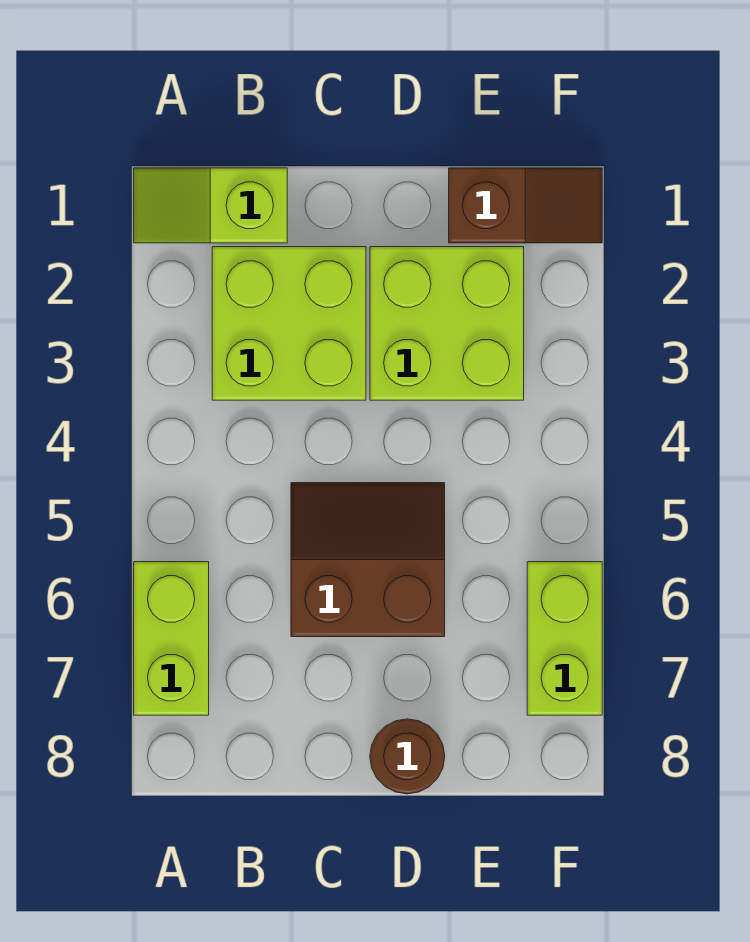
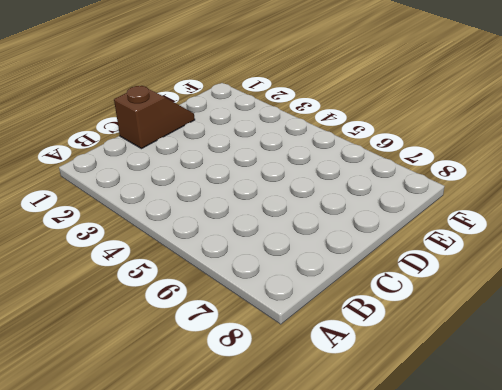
brown slope C1:D1 level 1 top C -> brown slope E1:F1 level 1 top E
none -> lime slope A1:B1 level 1 top B
none -> lime brick A6:A7 level 1

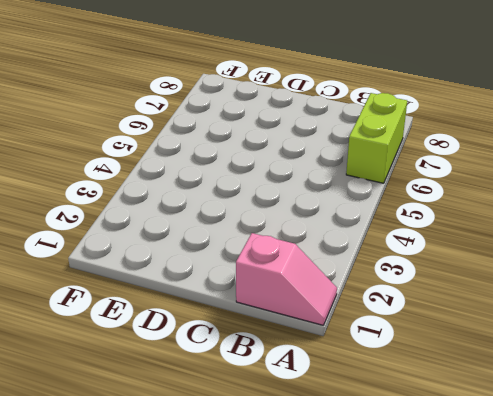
pink slope A1:B1 level 1 top B -> lime slope A1:B1 level 1 top B
none -> lime brick B2:C3 level 1
none -> brown slope C5:D6 level 1 top 6

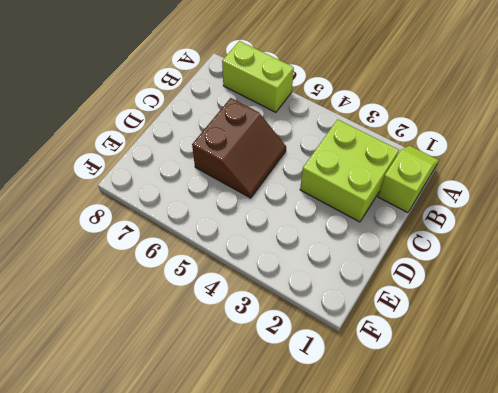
none -> lime brick D2:E3 level 1
none -> brown round brick D8 level 1

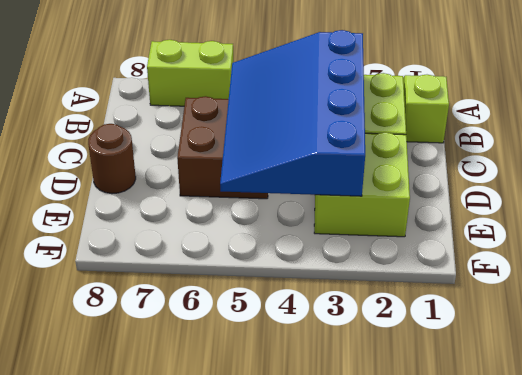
blue slope B3:E5 level 2 top 3 -> none
none -> brown slope E1:F1 level 1 top E
none -> lime brick F6:F7 level 1

